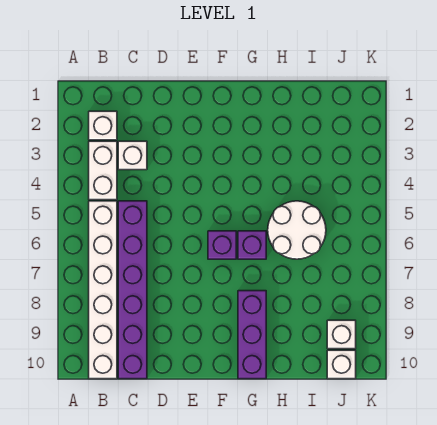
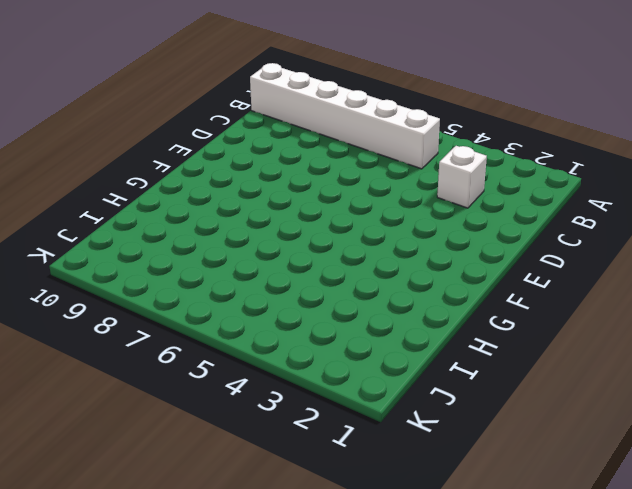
none -> white brick B2 level 1
none -> white brick B3:B4 level 1

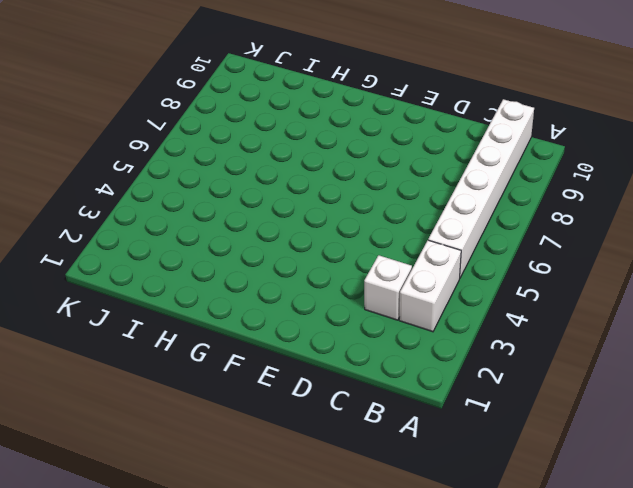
none -> white brick B2 level 1
none -> purple brick C5:C10 level 1

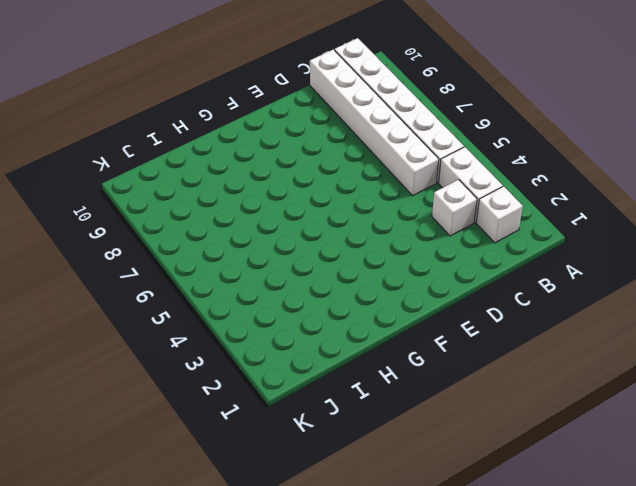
white brick C5:C10 level 1 -> purple brick C5:C10 level 1
none -> purple brick F6 level 1
none -> purple brick G6 level 1

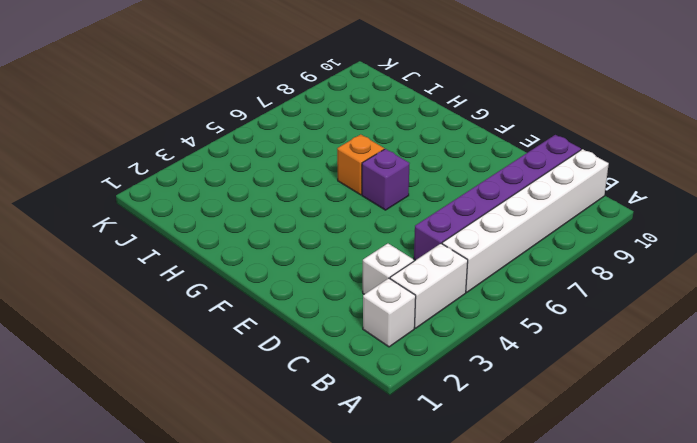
orange brick G6 level 1 -> purple brick G6 level 1
none -> purple brick G8:G10 level 1
none -> white round brick H5:I6 level 1

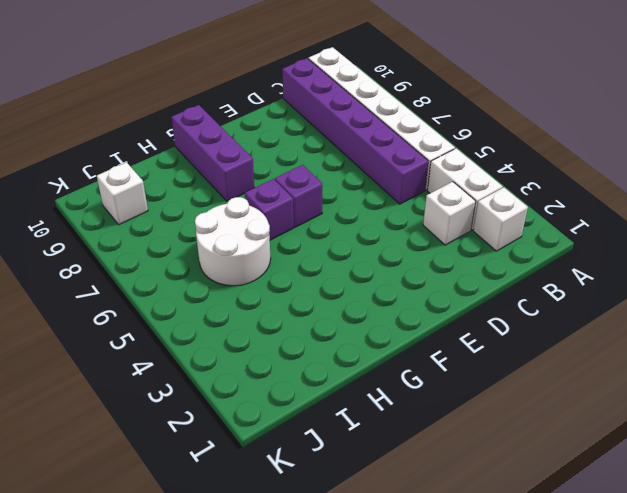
none -> white brick J10 level 1

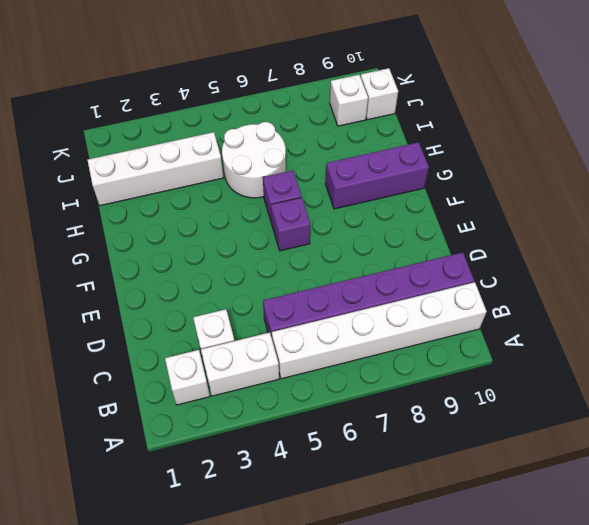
white brick I1:I4 level 1 -> none

